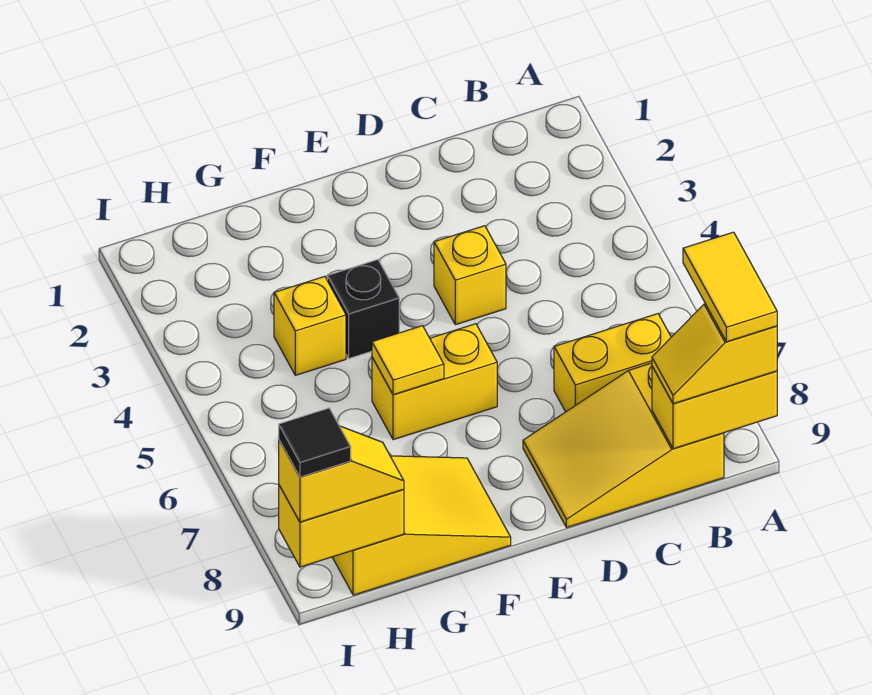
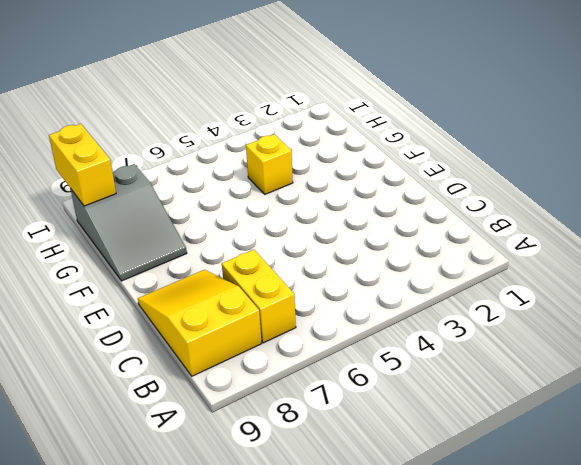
grey slope F8:H9 level 1 top H -> yellow slope F8:H9 level 1 top H
none -> yellow brick D4 level 1
none -> yellow brick E6:F6 level 1
none -> black brick F4 level 1

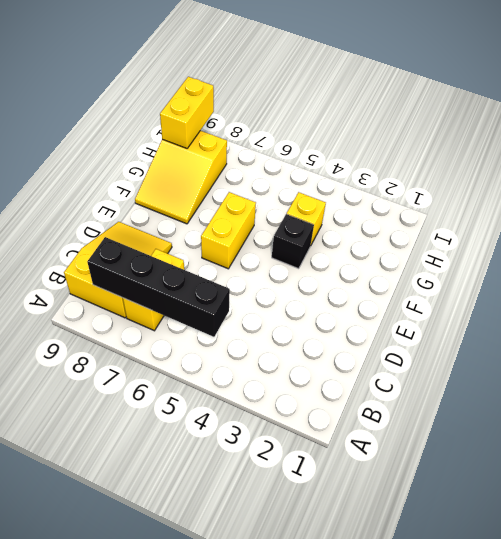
black brick B5:B8 level 2 -> none
none -> yellow brick D4 level 1
none -> yellow brick A9:B9 level 2
none -> yellow tile F6 level 2

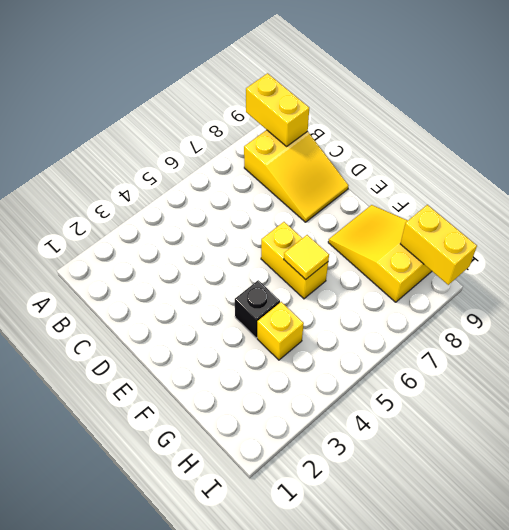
none -> yellow brick B7:C7 level 1
none -> yellow brick D4 level 1
none -> yellow slope A9:B9 level 3 top A

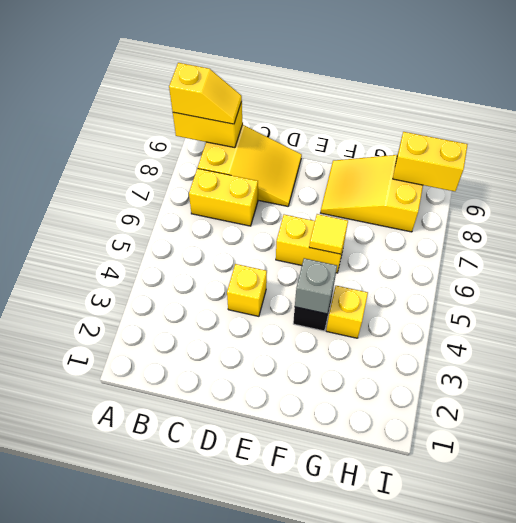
grey brick F4 level 2 -> none
none -> yellow slope H9:I9 level 3 top I
none -> yellow tile A8:A9 level 4
none -> black tile I9 level 4

